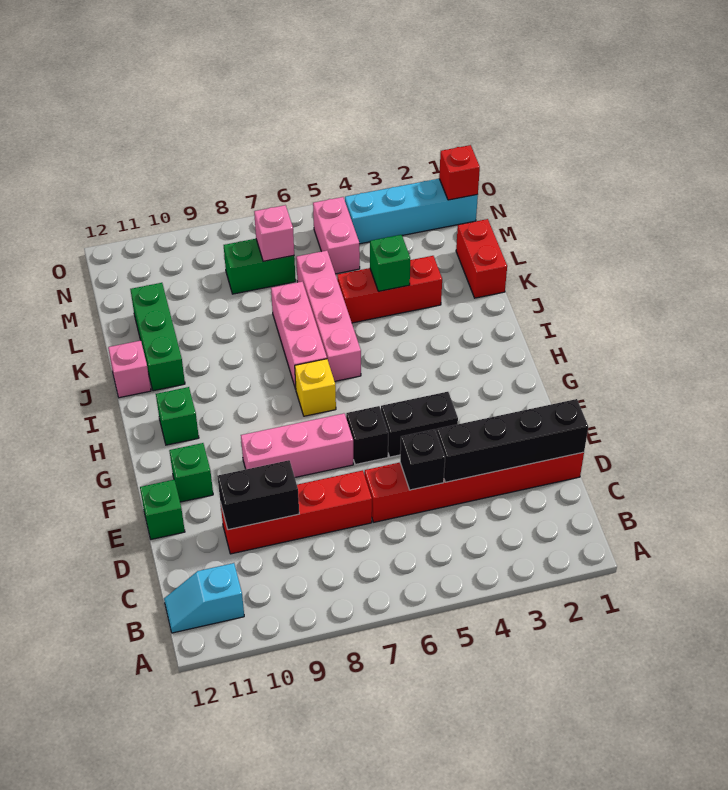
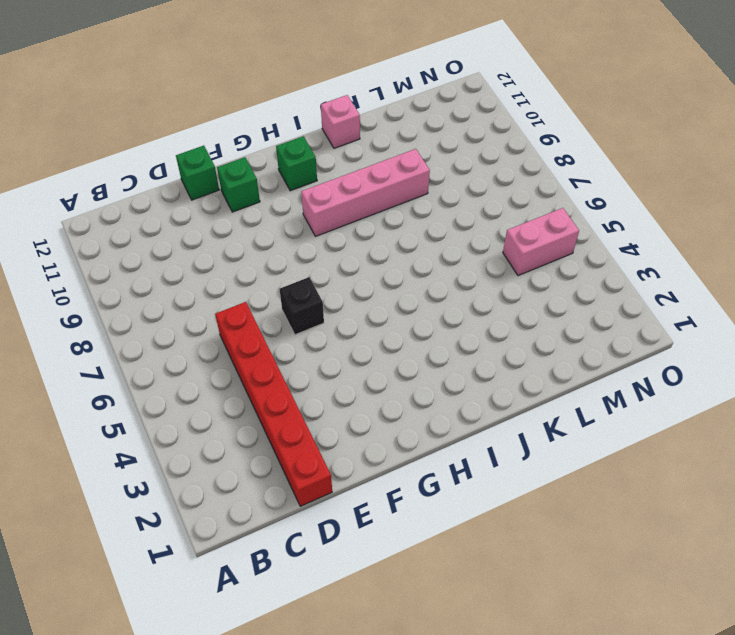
pink brick H9:K9 level 1 -> pink brick I6:L6 level 1
none -> cyan slope B11:B12 level 1 top 11
none -> red brick D7:D10 level 1
none -> black brick F4:F5 level 1

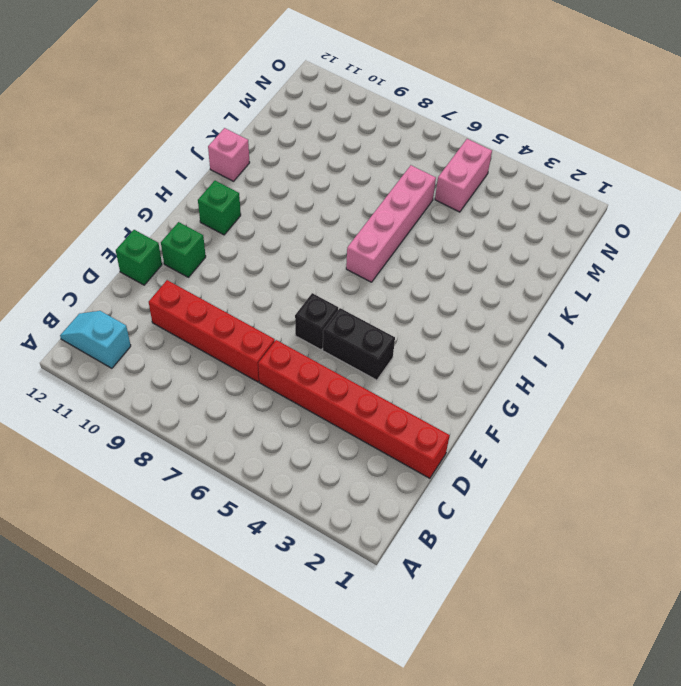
none -> pink brick F7:F9 level 1
none -> yellow brick H7 level 1
none -> pink brick I7:K7 level 1

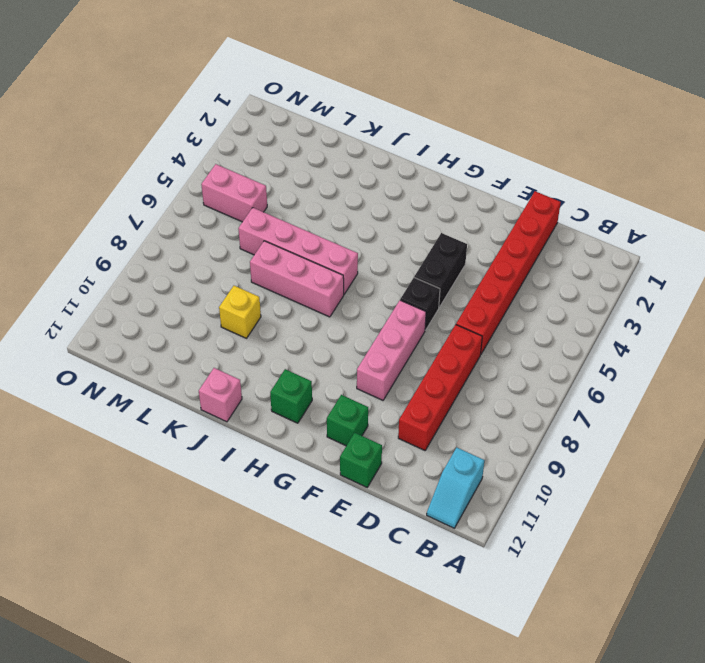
yellow brick K9 level 1 -> yellow brick H7 level 1
none -> green brick J11:L11 level 1
none -> red brick K1:L1 level 1
none -> red brick K3:K5 level 1

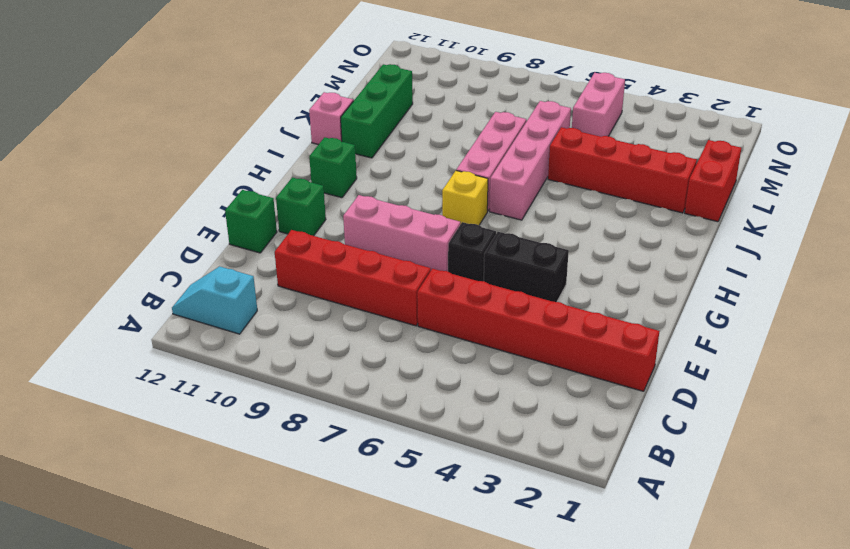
red brick K2:K5 level 1 -> red brick K3:K5 level 1
none -> green brick M7:M8 level 1
none -> cyan brick N1:N4 level 1
none -> black brick D1:D4 level 2

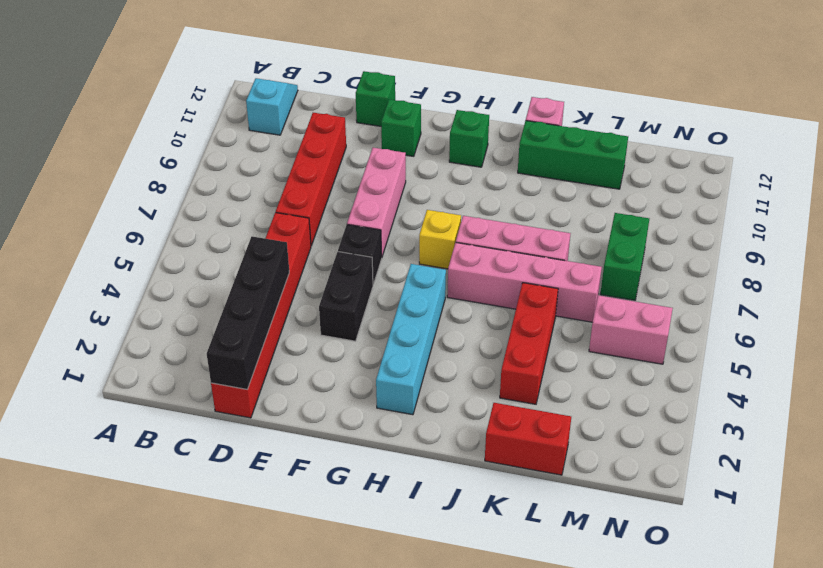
cyan brick H2:H5 level 1 -> cyan brick N1:N4 level 1
none -> black brick D5 level 2
none -> black brick D9:D10 level 2
none -> green brick K4 level 2

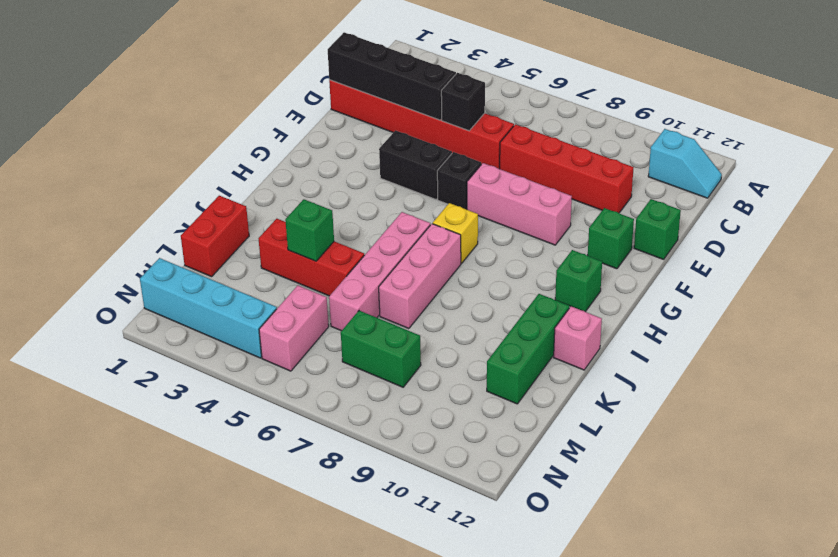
none -> black brick D9:D10 level 2
none -> pink brick M7 level 2
none -> red brick N1 level 2

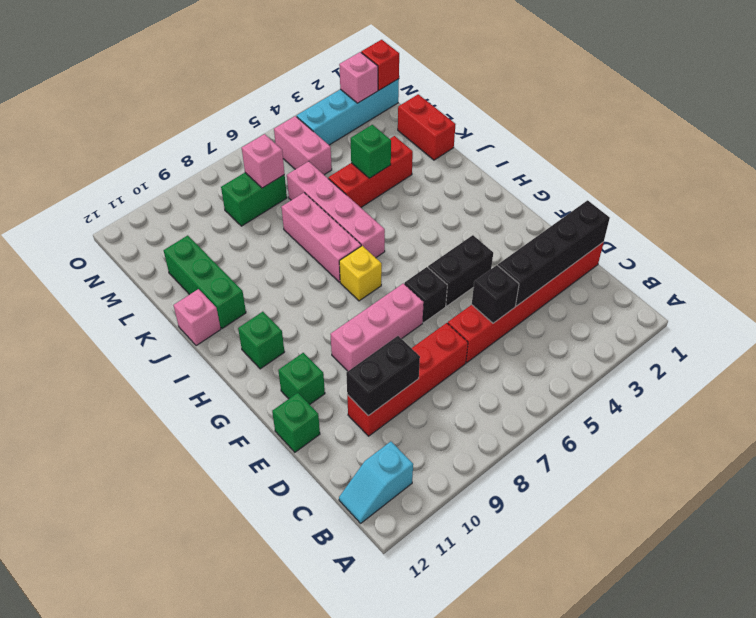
pink brick N2 level 2 -> none

